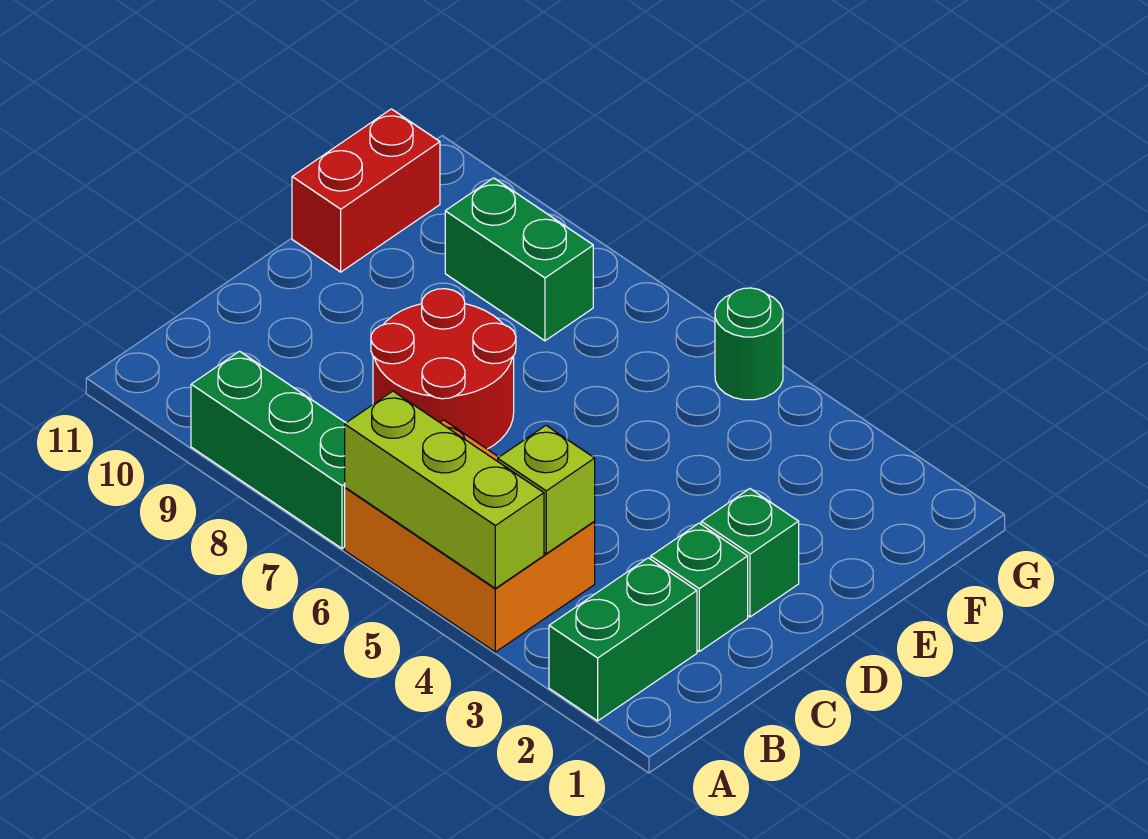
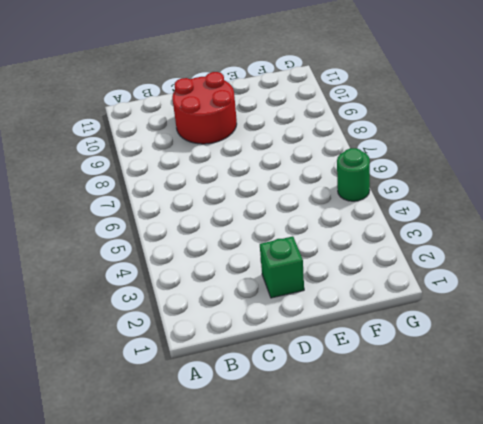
red round brick C9:D10 level 1 -> red round brick C7:D8 level 1
none -> green brick A2:B2 level 1
none -> orange brick A4:B6 level 1

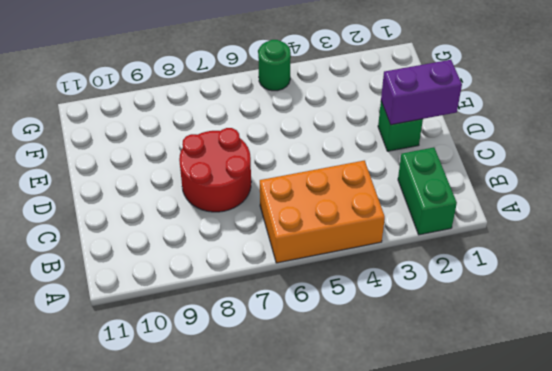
purple brick D1:D2 level 2 -> none
none -> green brick A7:A9 level 1
none -> green brick C2 level 1

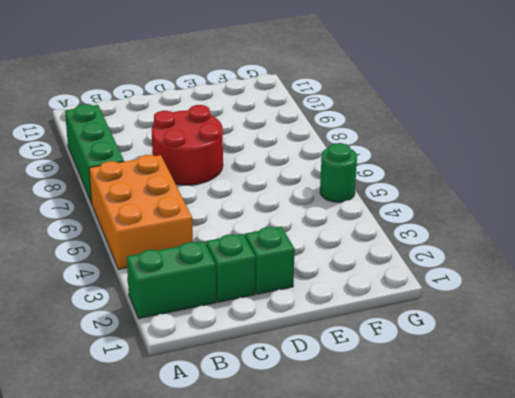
none -> red brick E11:F11 level 1
none -> green brick F8:F9 level 1

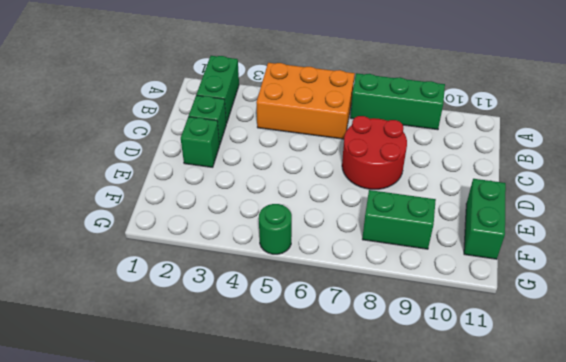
green brick E11:F11 level 1 -> red brick E11:F11 level 1
none -> lime brick A4:A6 level 2
none -> lime brick B4 level 2

